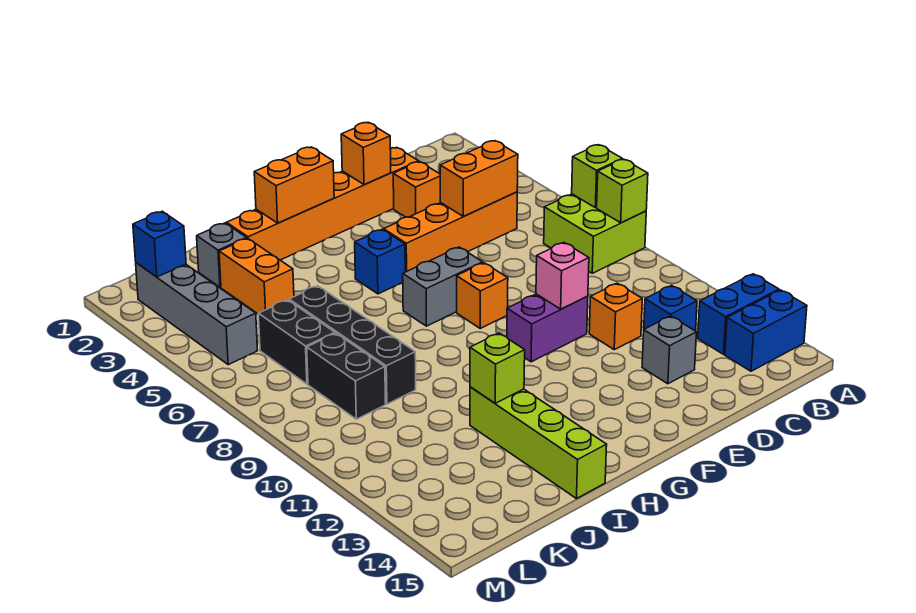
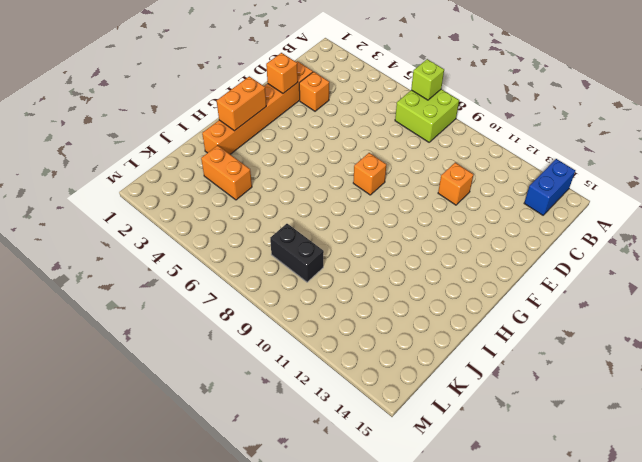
none -> blue brick A13:B13 level 1
none -> orange brick C5:F5 level 1
none -> blue brick C12 level 1

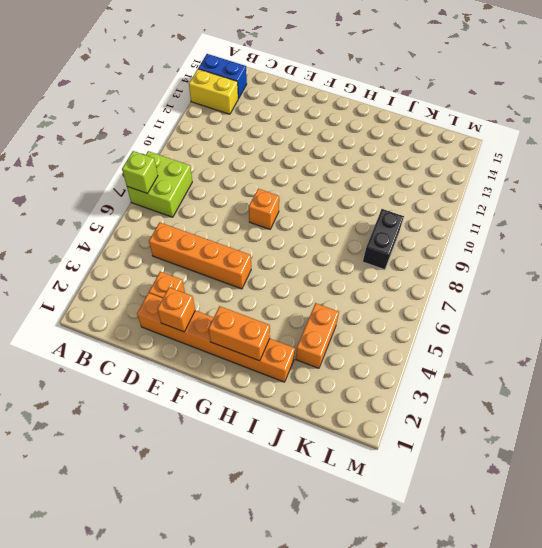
yellow brick A13:B13 level 1 -> blue brick A13:B13 level 1
none -> blue brick C12 level 1
none -> orange brick D11 level 1
none -> grey brick D13 level 1

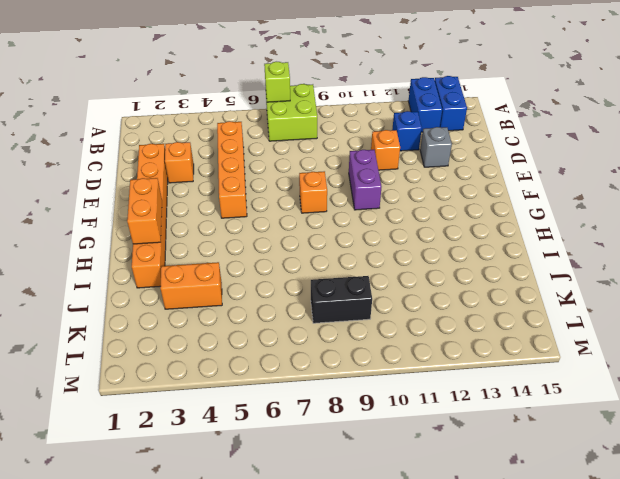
none -> grey brick F7:G7 level 1
none -> blue brick G5 level 1
none -> lime brick I12:I15 level 1

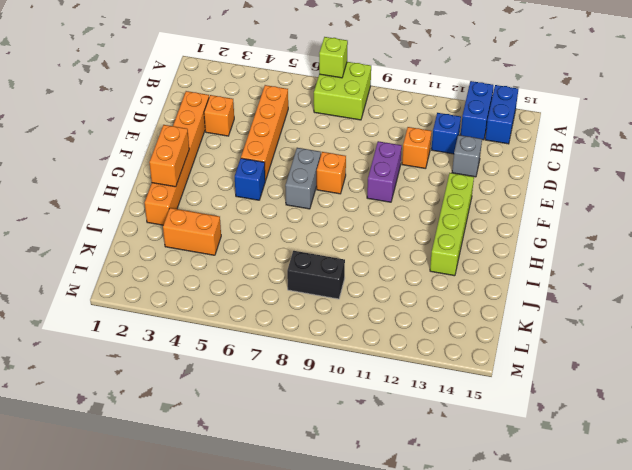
lime brick F13:I13 level 1 -> lime brick I12:I15 level 1
none -> grey brick J2 level 1
none -> black brick J6:J9 level 1
none -> black brick K6:K7 level 1

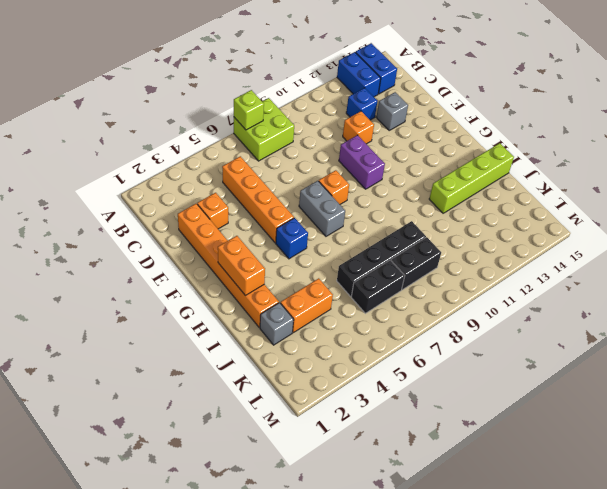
none -> grey brick L2:L5 level 1
none -> lime brick A8 level 2
none -> orange brick C5:D5 level 2

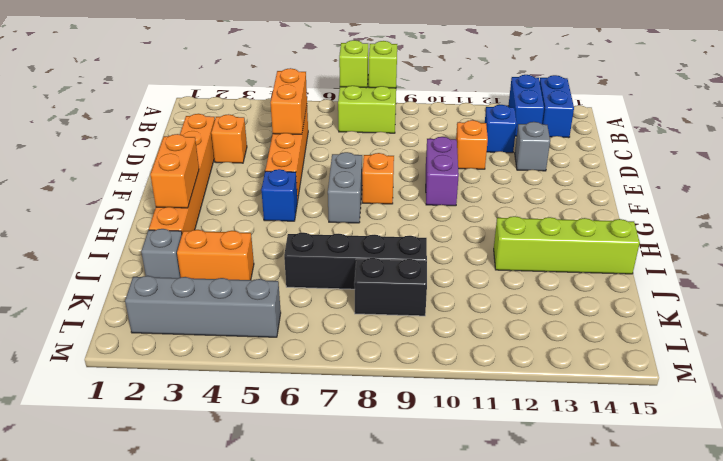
none -> black brick K6:K7 level 1
none -> orange brick E2 level 2
none -> pink brick E10 level 2

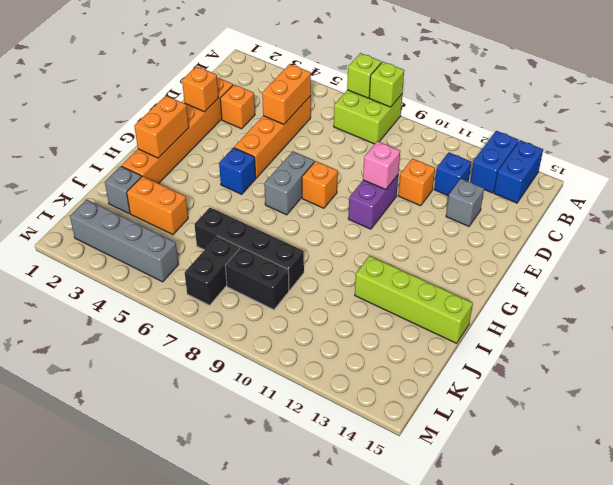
black brick K7:L7 level 1 -> black brick K6:K7 level 1
none -> lime brick I12 level 2
none -> blue brick L2 level 2

